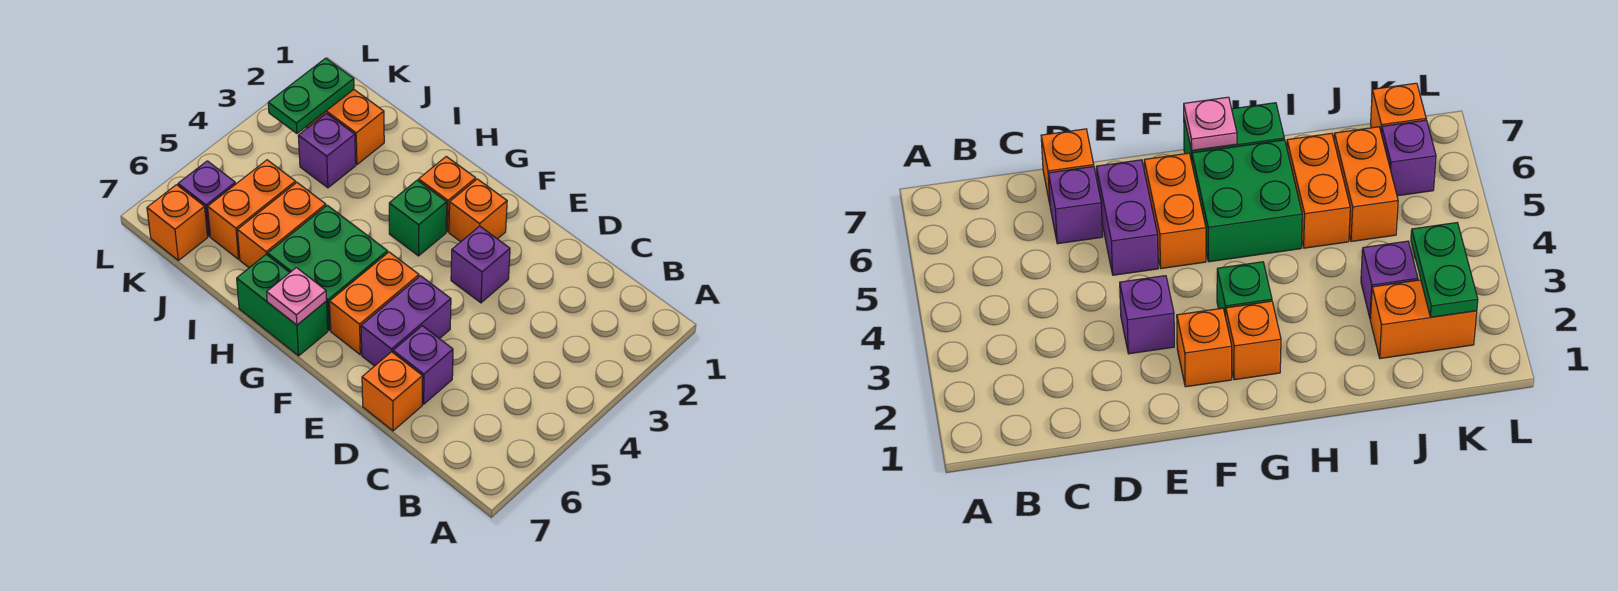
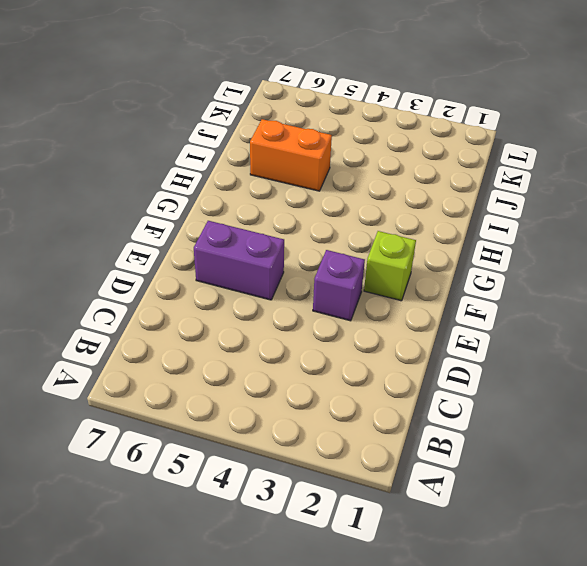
lime brick F2 level 1 -> orange brick F2 level 1
none -> purple brick D6 level 1
none -> orange brick D7 level 1
none -> orange brick F5:F6 level 1

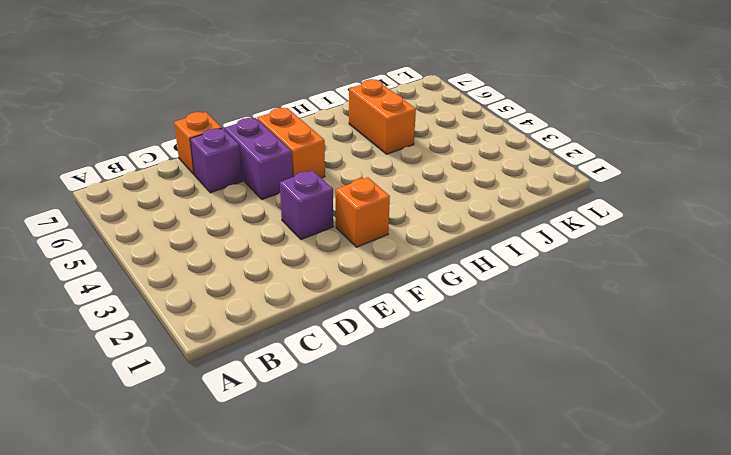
none -> orange brick G2 level 1
none -> green brick G3 level 1
none -> green brick G5:H6 level 1

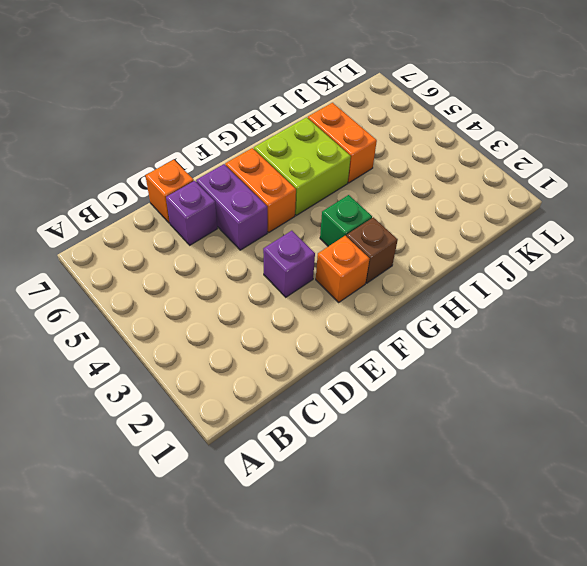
brown brick G2 level 1 -> orange brick G2 level 1
lime brick G5:H6 level 1 -> green brick G5:H6 level 1
none -> green brick G7:H7 level 1
none -> orange brick J2:K2 level 1
none -> purple brick J3 level 1

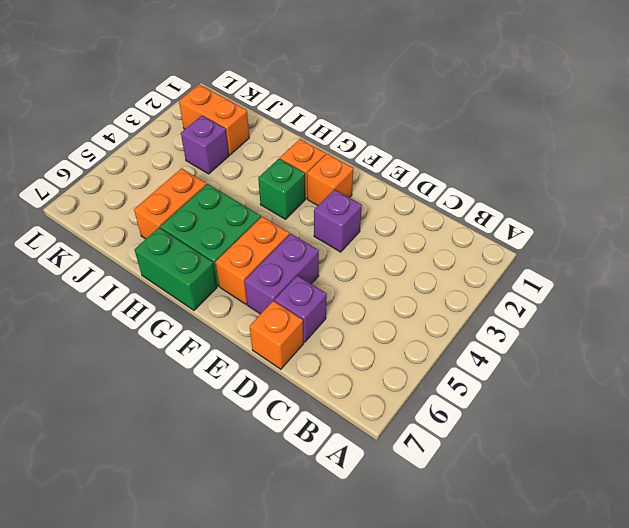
none -> orange brick J5:J6 level 1
none -> purple brick K6 level 1
none -> orange brick K7 level 1

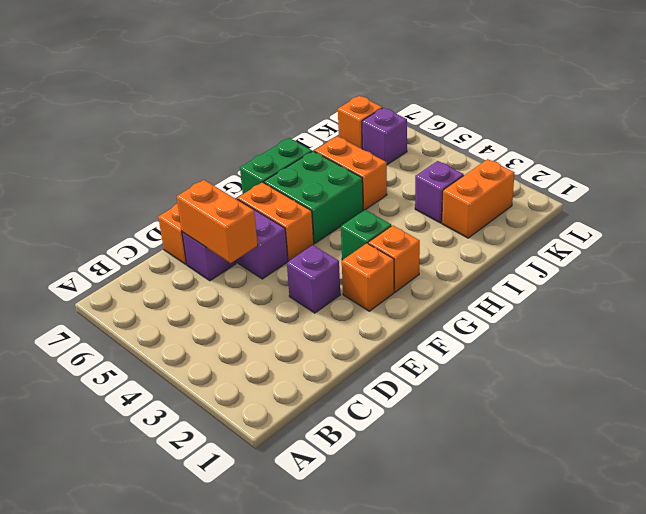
orange brick D5:D6 level 2 -> orange brick J5:J6 level 1
none -> pink plate G7 level 2
none -> green plate K2:K3 level 2

